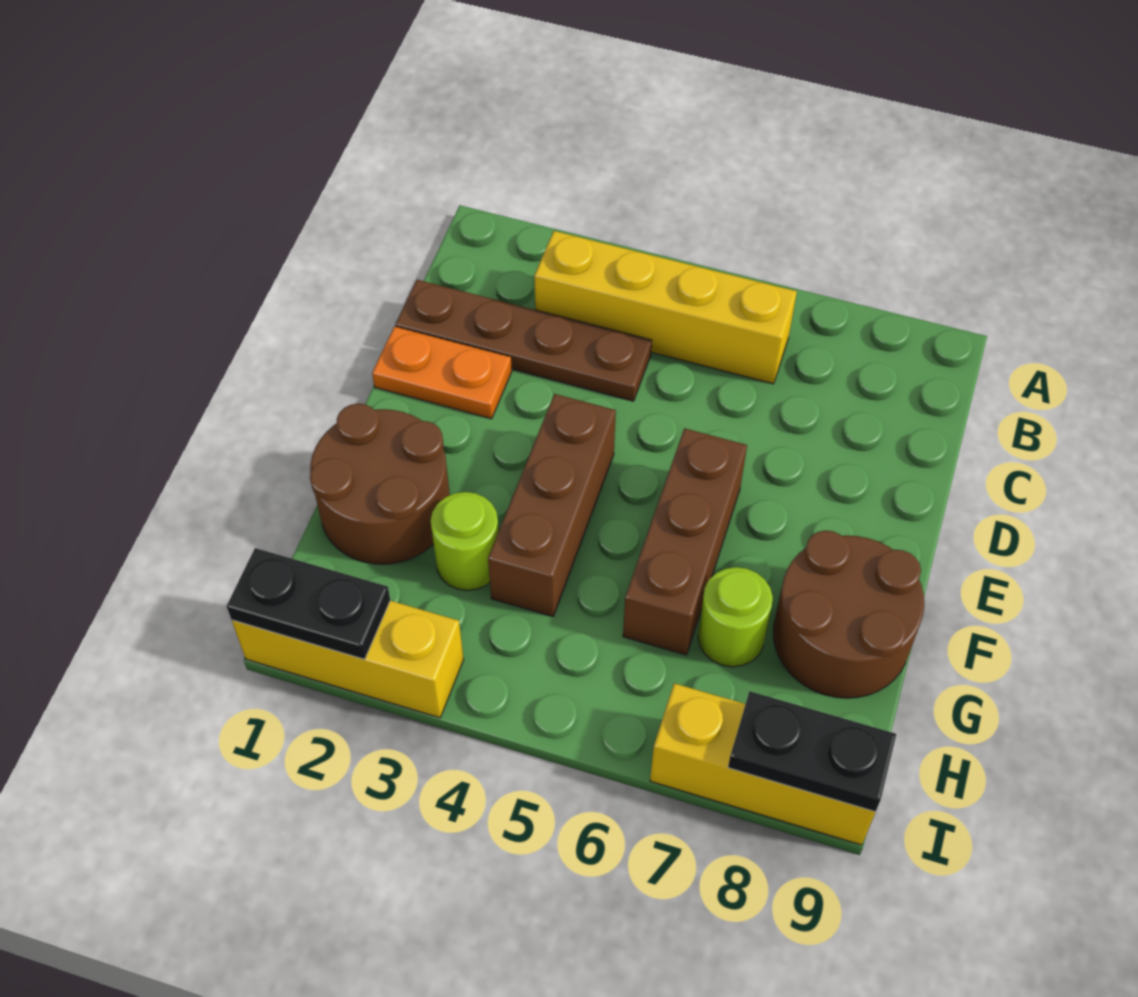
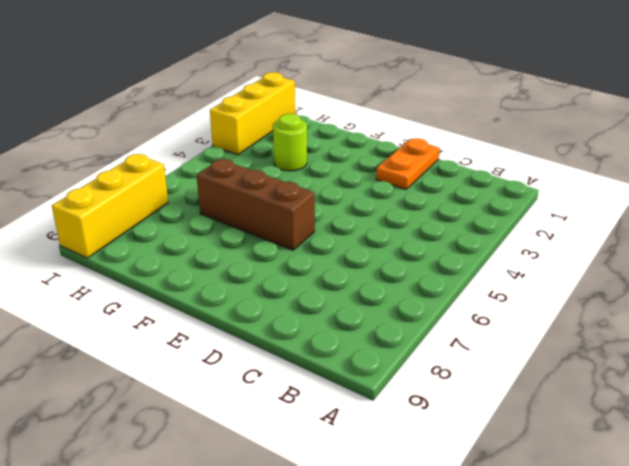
none -> yellow brick B3:B6 level 1
none -> brown plate C1:C4 level 1
none -> brown brick E4:G4 level 1

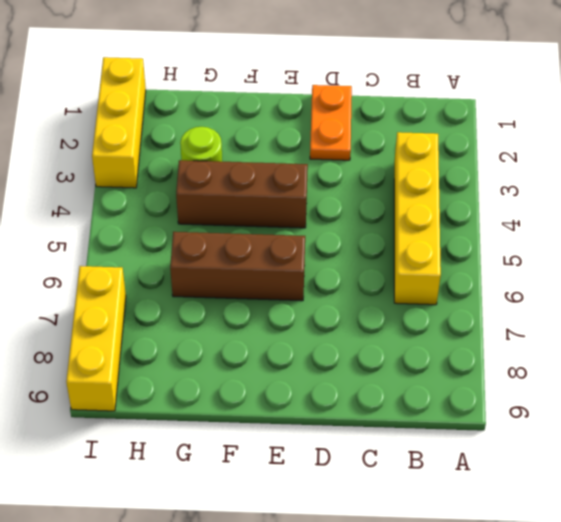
none -> brown plate C1:C4 level 1
none -> brown round brick F1:G2 level 1
none -> brown round brick F8:G9 level 1

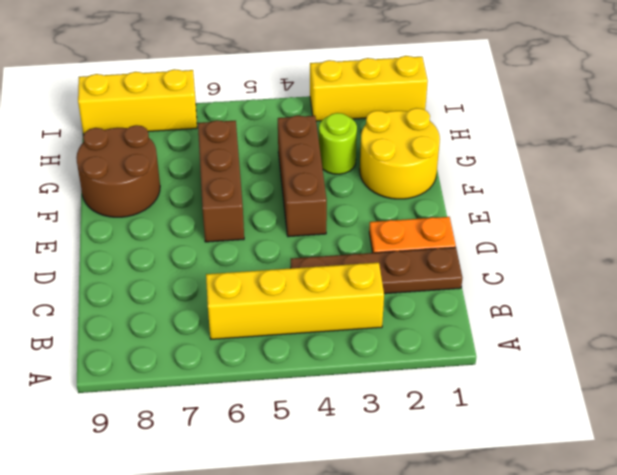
yellow round brick F1:G2 level 1 -> brown round brick F1:G2 level 1
none -> lime round brick G7 level 1
none -> black plate I1:I2 level 2
none -> black plate I8:I9 level 2

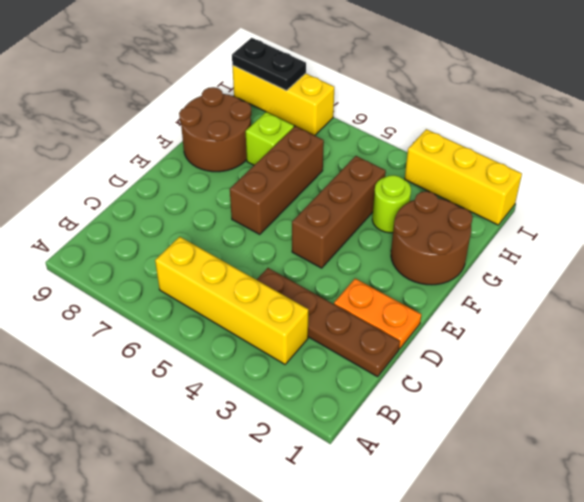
lime brick G7 level 1 -> lime round brick G7 level 1
none -> black plate I1:I2 level 2

